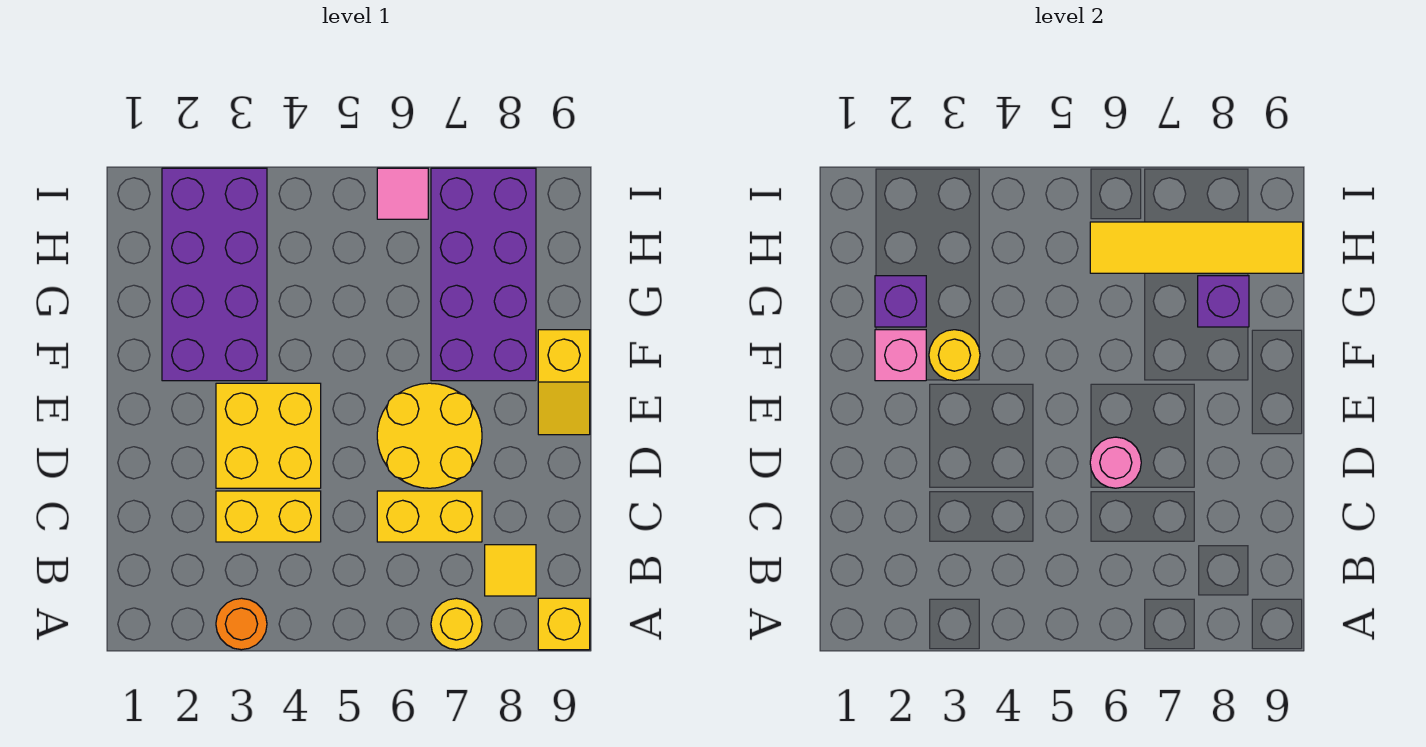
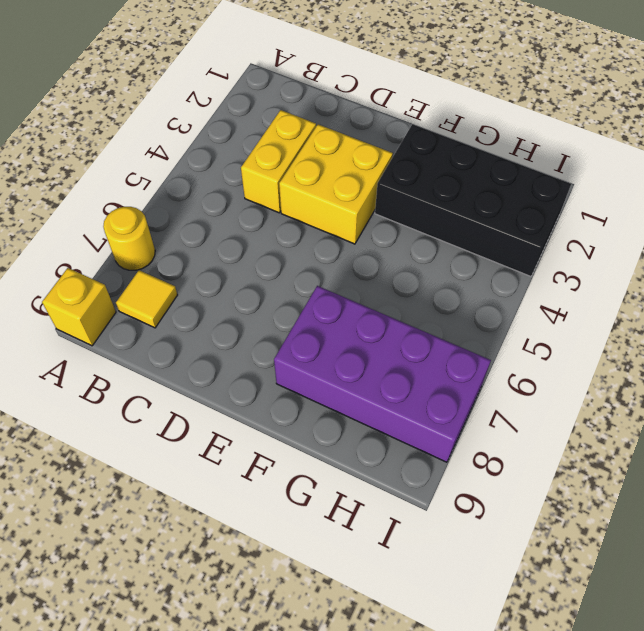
black brick F2:I3 level 1 -> purple brick F2:I3 level 1
none -> orange round brick A3 level 1
none -> yellow brick C6:C7 level 1
none -> yellow round brick D6:E7 level 1

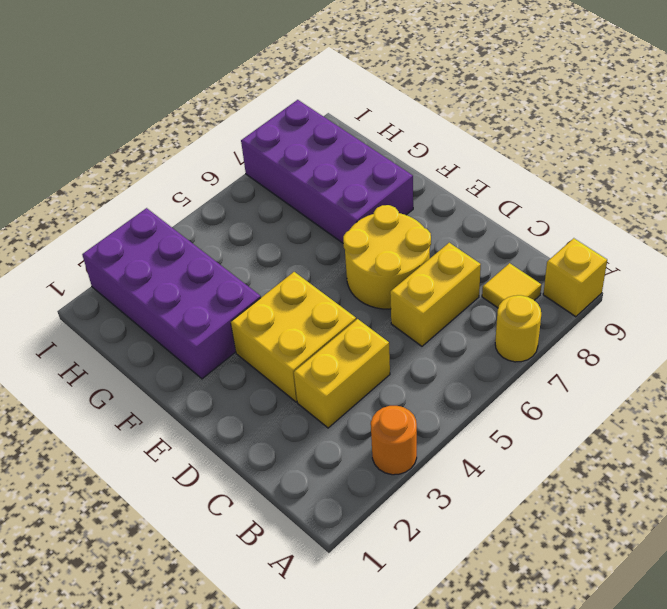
none -> yellow slope E9:F9 level 1 top F
none -> pink tile I6 level 1
none -> pink round brick D6 level 2

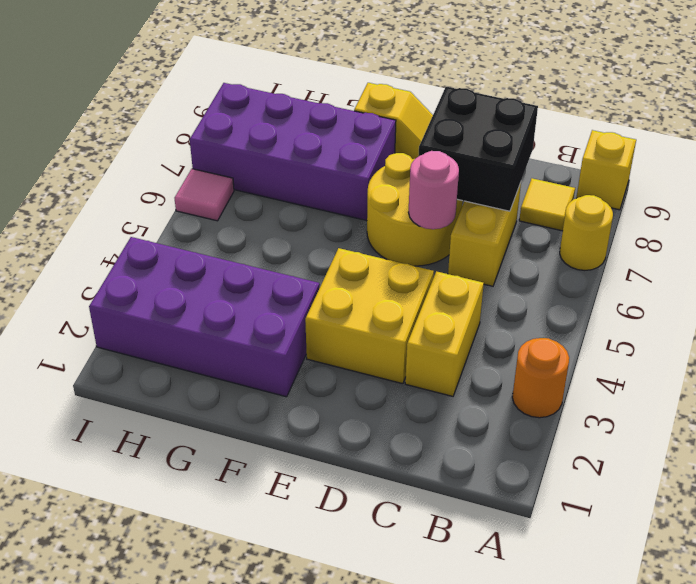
black brick C7:D8 level 2 -> none
none -> pink brick F2 level 2
none -> yellow round brick F3 level 2
none -> purple brick G2 level 2

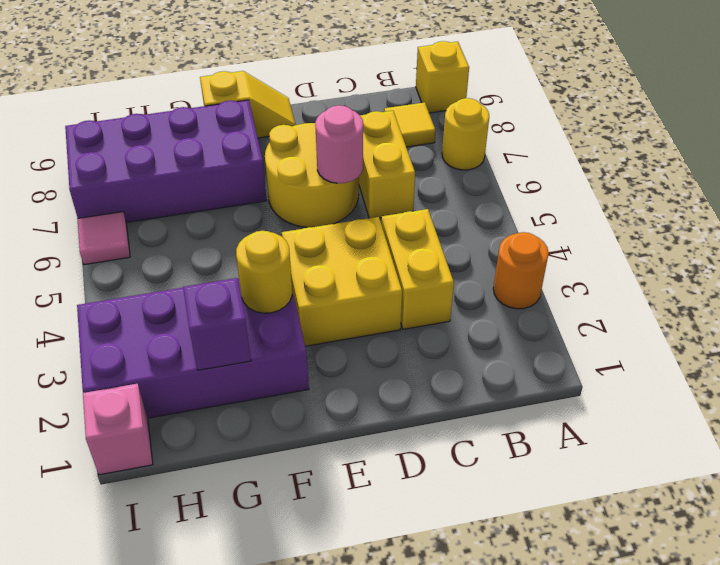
pink brick I1 level 1 -> pink brick F2 level 2
none -> purple brick G8 level 2
none -> yellow tile H6:H9 level 2

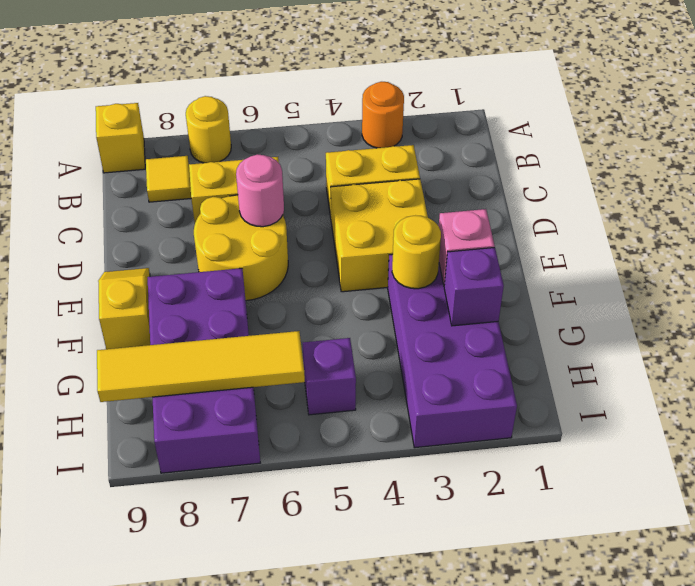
purple brick H5 level 1 -> purple brick G8 level 2
none -> pink tile I6 level 1

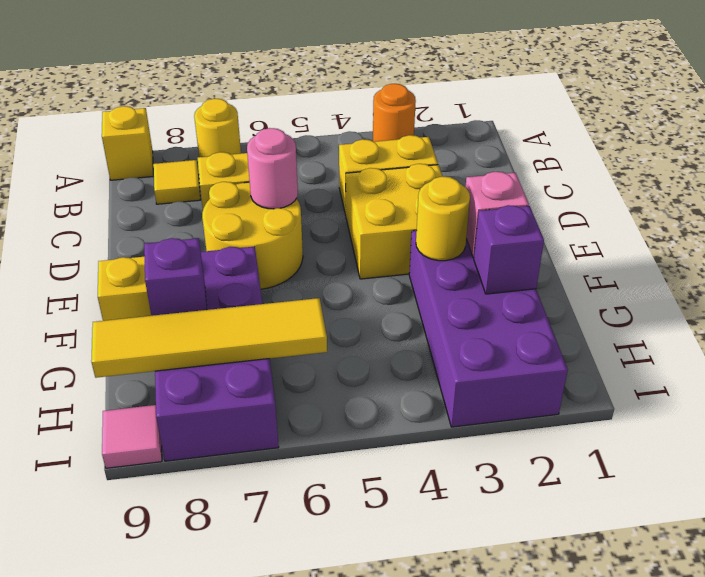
pink tile I9 level 1 -> pink tile I6 level 1

